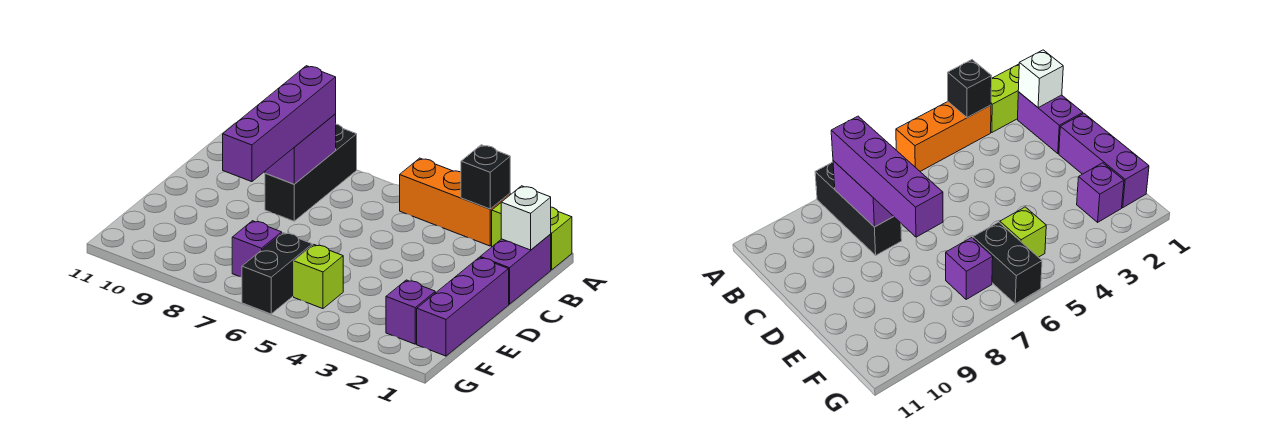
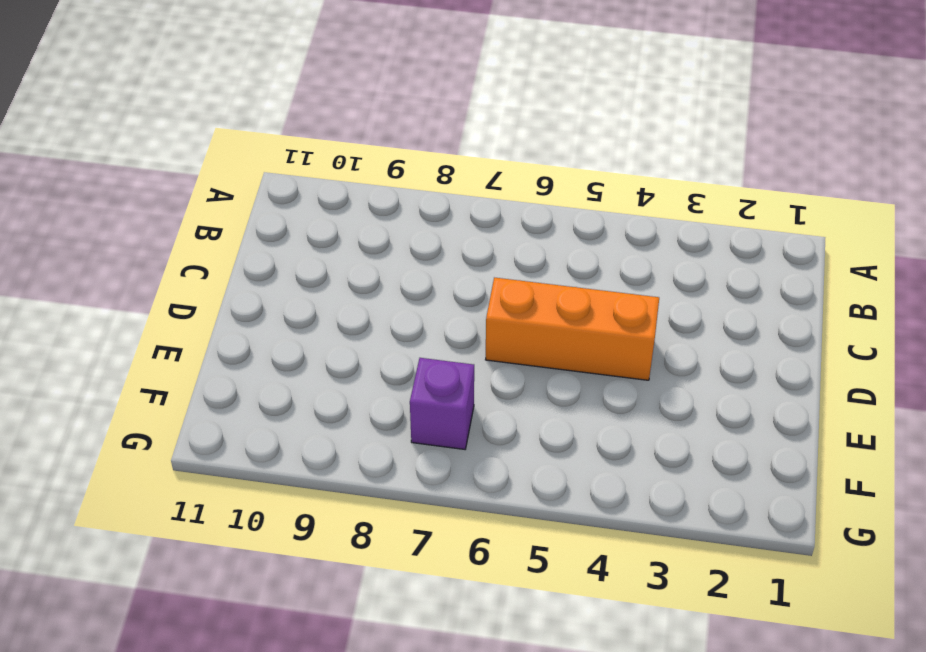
orange brick D4:D6 level 1 -> orange brick A3:A5 level 1
none -> lime brick A1:A2 level 1
none -> black brick A8:C8 level 1
none -> purple brick B1:C1 level 1

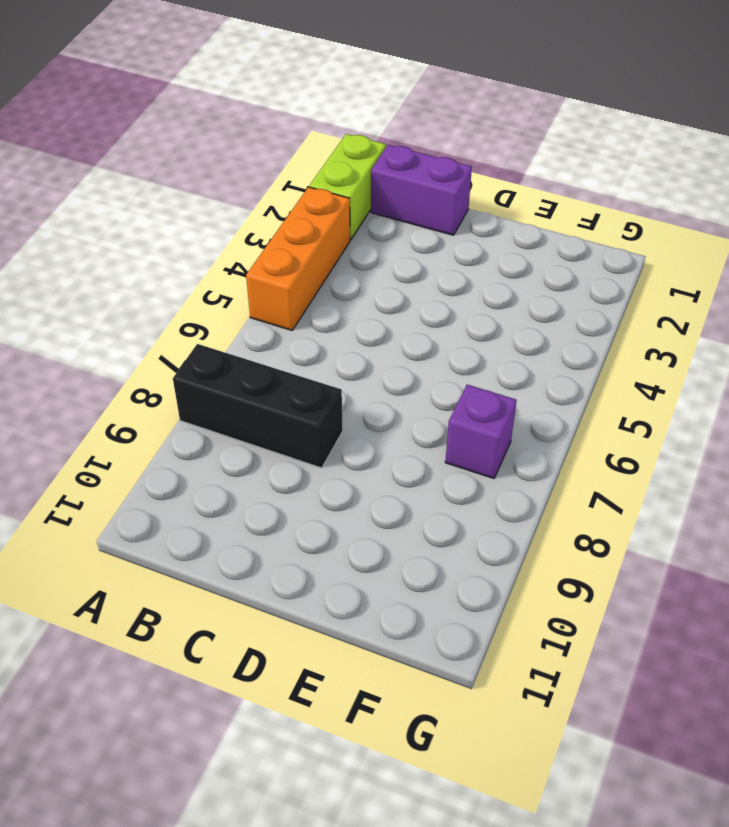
none -> purple brick D1:F1 level 1
none -> purple brick F2 level 1
none -> lime brick F5 level 1

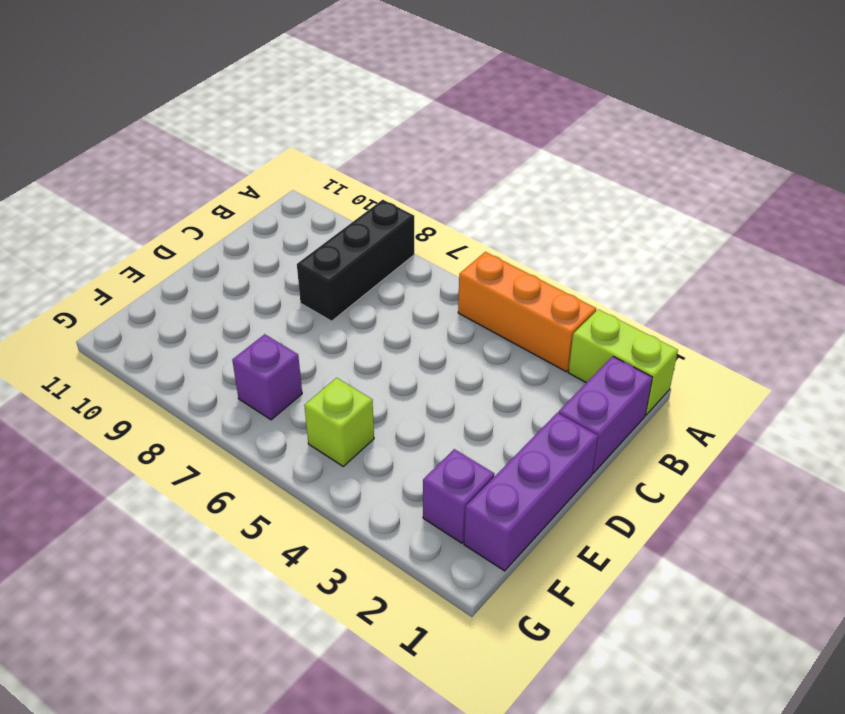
none -> black brick F6:G6 level 1
none -> black brick A3 level 2
none -> white brick B1 level 2

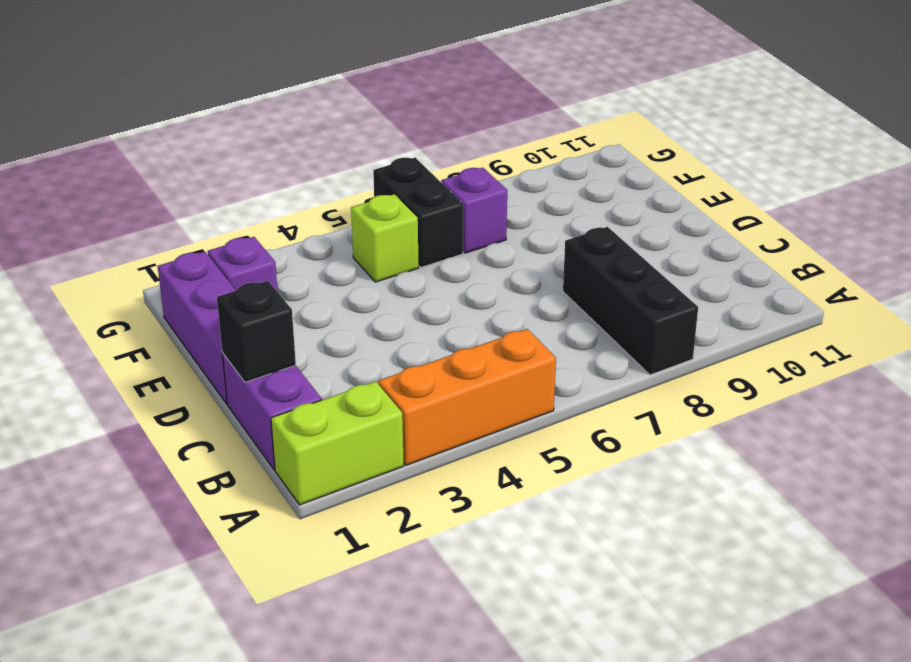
black brick C1 level 2 -> black brick A3 level 2
none -> white brick B1 level 2
none -> purple brick B8:C8 level 2
none -> purple brick B8:E8 level 3

